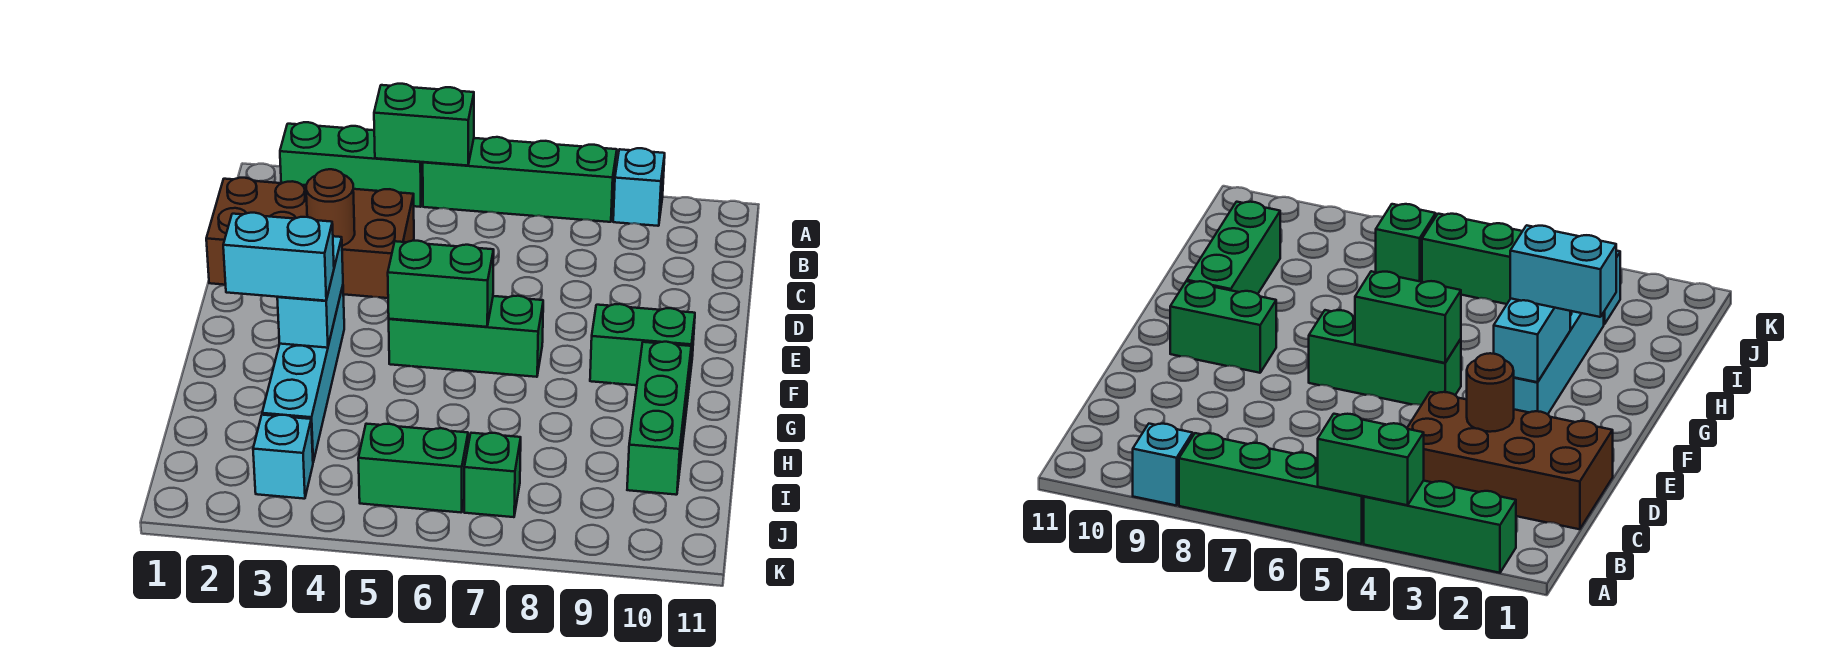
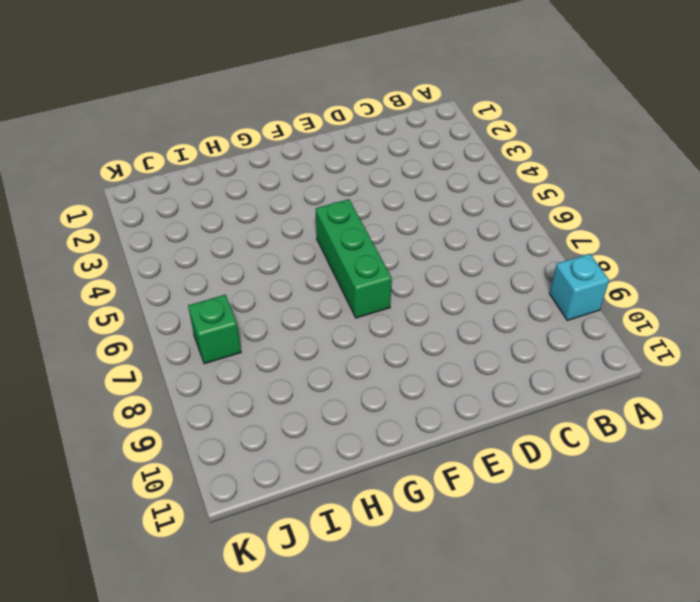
none -> green brick A2:A4 level 1
none -> green brick A5:A8 level 1
none -> brown brick C1:D4 level 1

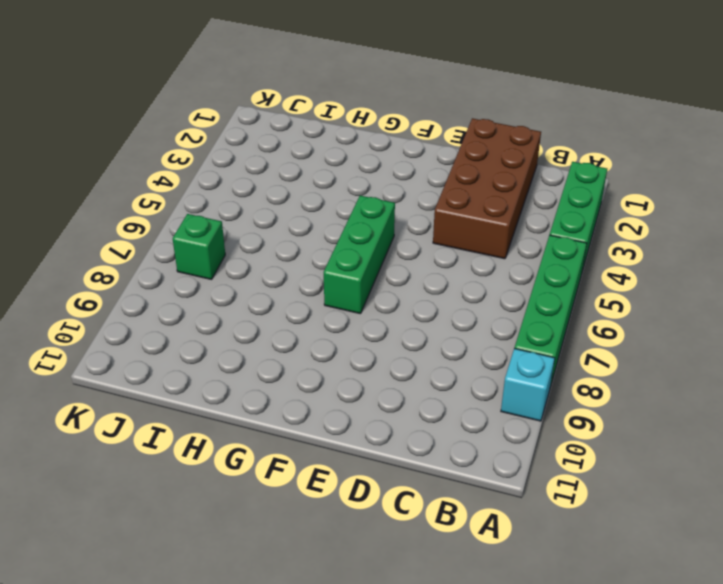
none -> cyan brick F3:I3 level 1
none -> green brick F9:F10 level 1
none -> green brick G10:I10 level 1

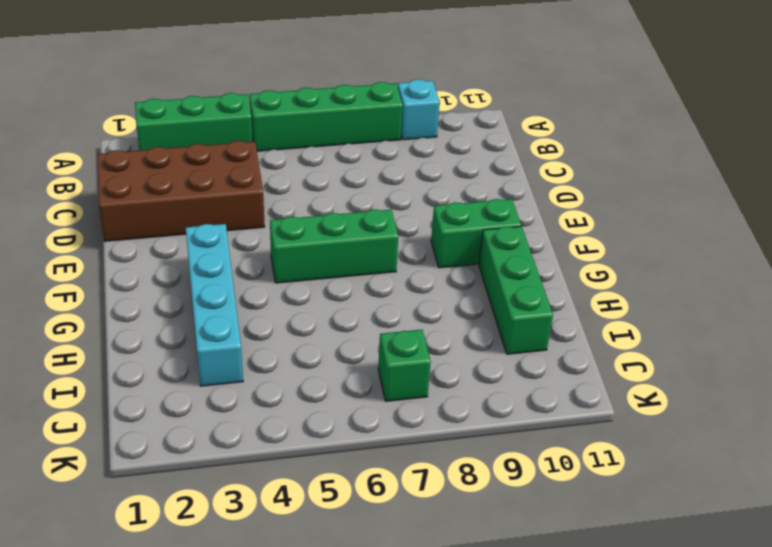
none -> cyan brick J3 level 1
none -> green brick J5:J6 level 1
none -> green brick A4:A5 level 2

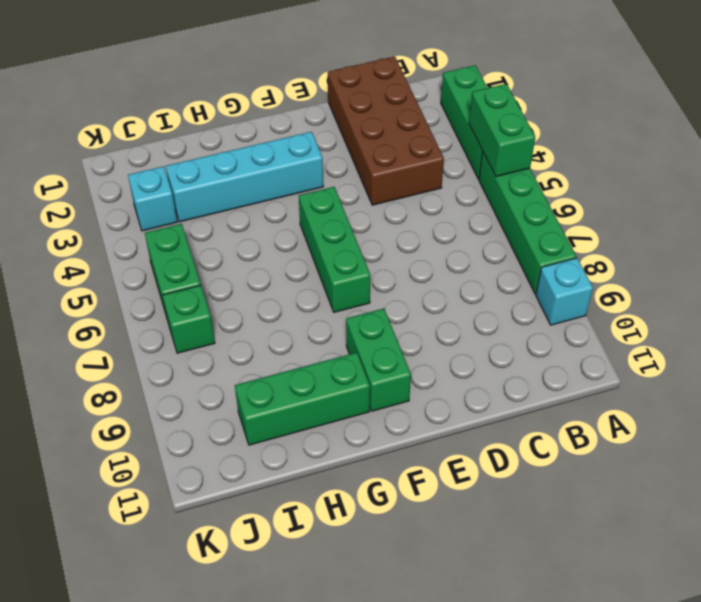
none -> brown round brick D3 level 2
none -> cyan brick F3:G3 level 2
none -> green brick F5:F6 level 2

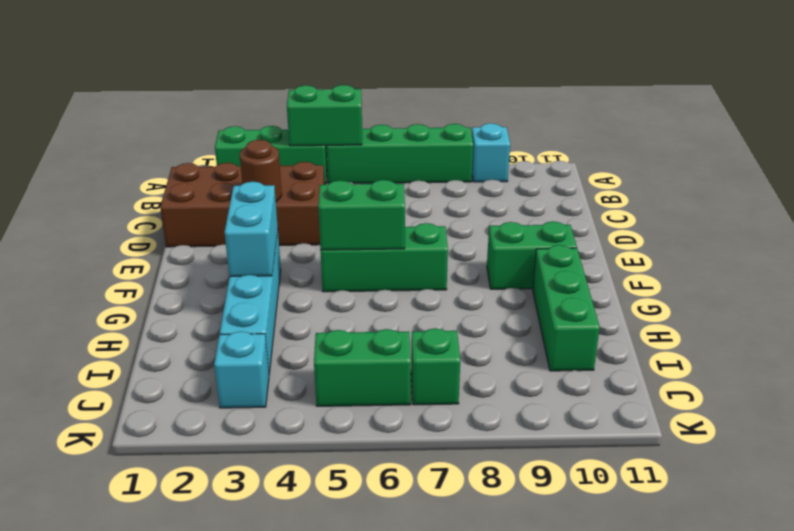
none -> cyan brick G2:G3 level 3

